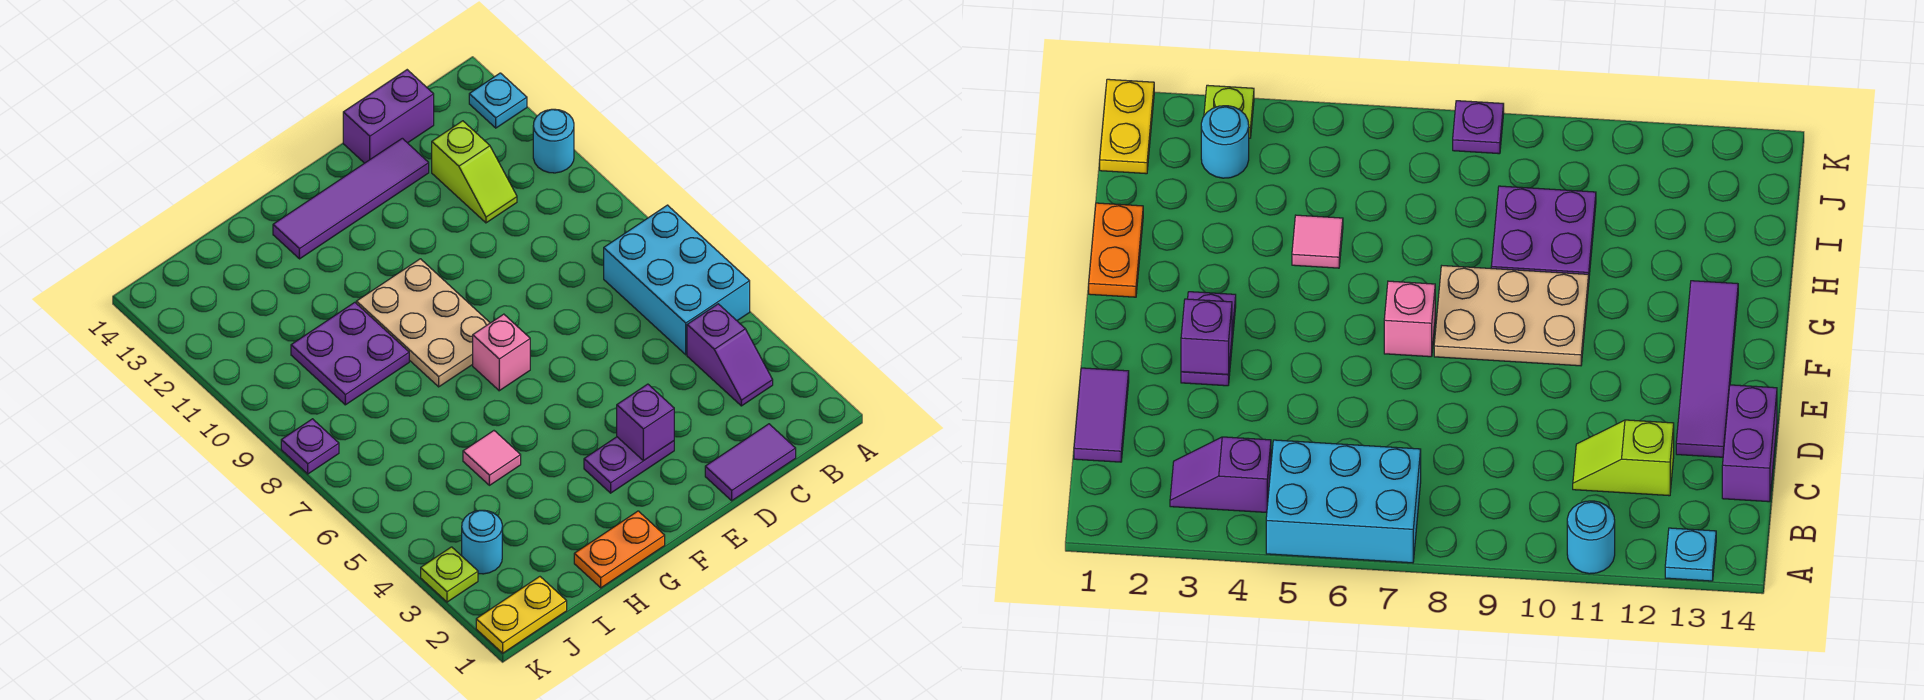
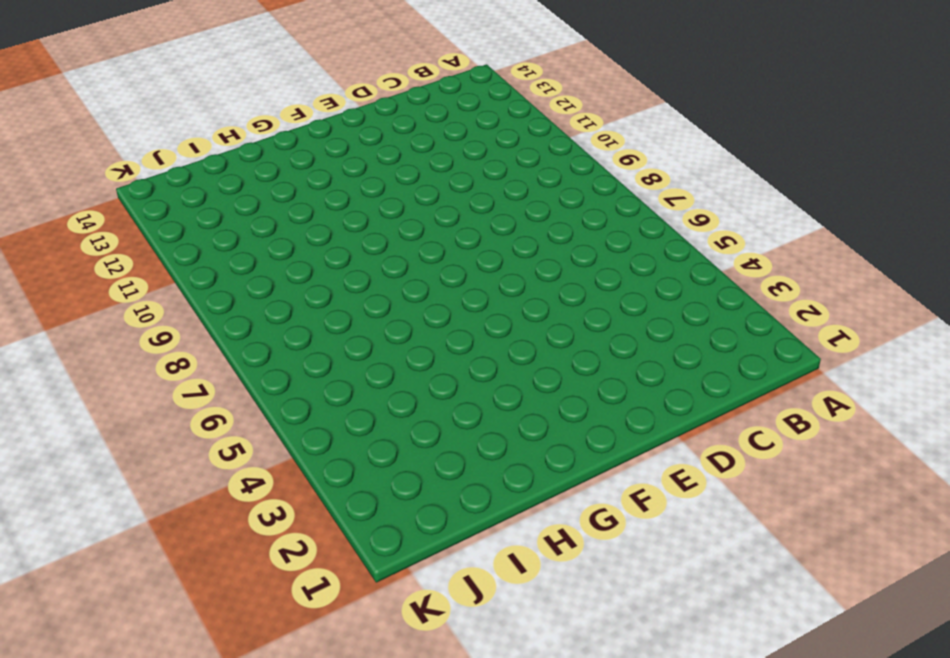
none -> cyan brick A5:B7 level 1
none -> cyan round brick A11 level 1
none -> cyan plate A13 level 1

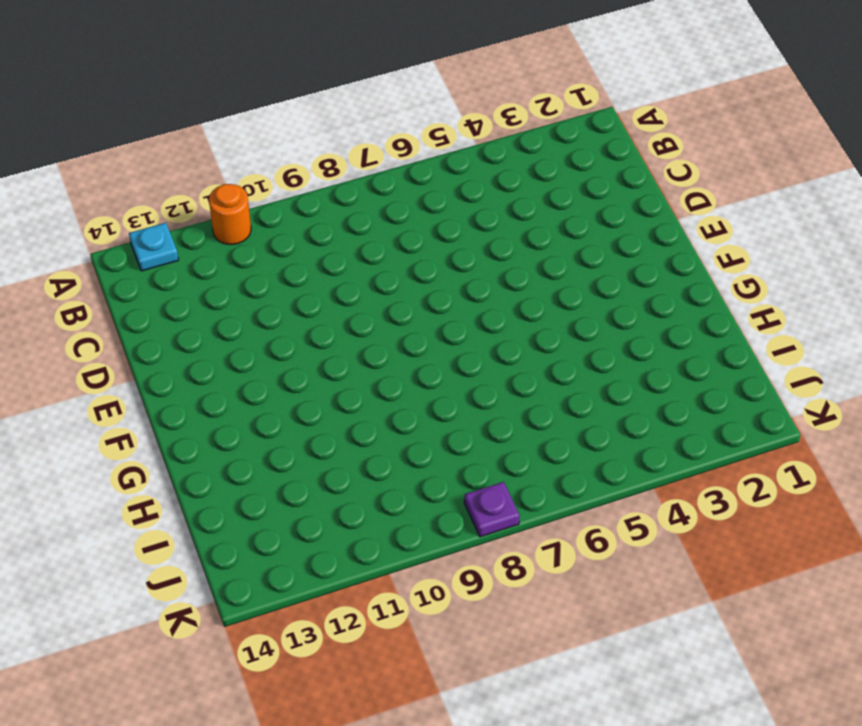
orange round brick A11 level 1 -> cyan round brick A11 level 1
none -> cyan brick A5:B7 level 1
none -> purple slope B3:B4 level 1 top 4
none -> purple tile C1:D1 level 1

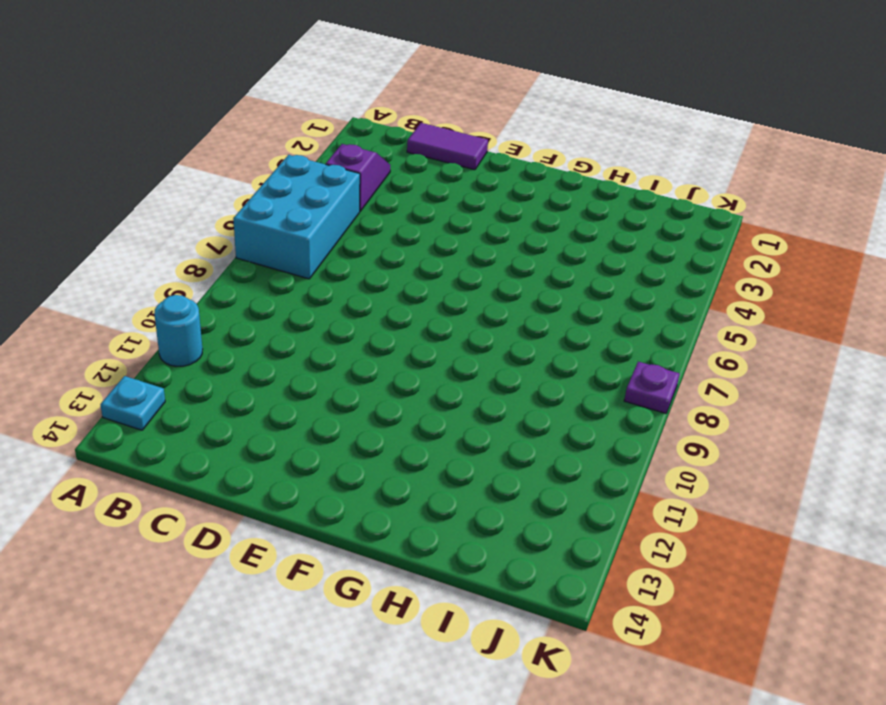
none -> lime slope C11:C12 level 1 top 12
none -> purple brick C14:D14 level 1
none -> purple tile D13:G13 level 1

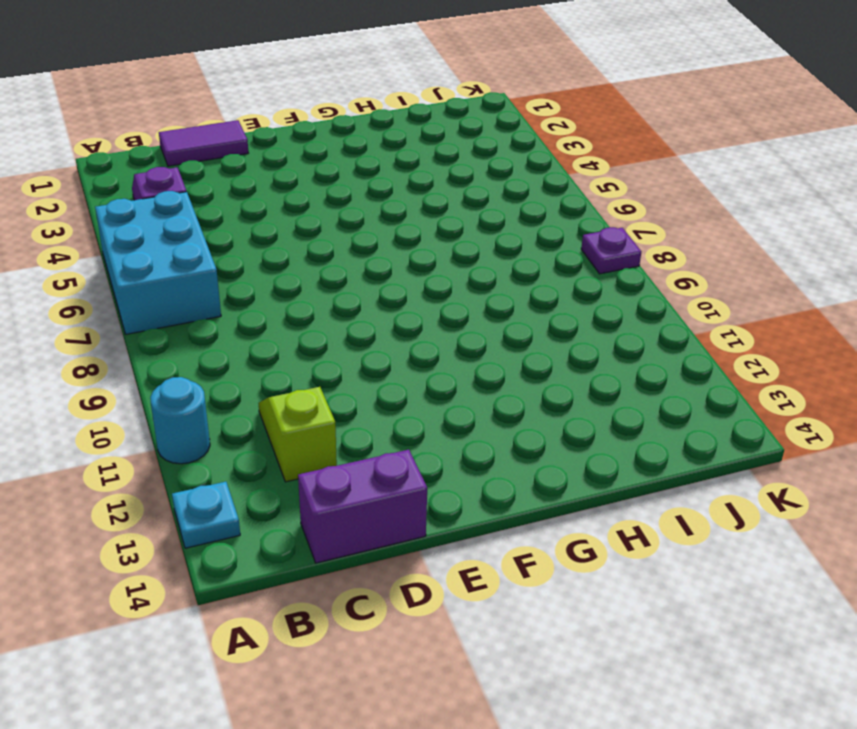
none -> purple tile D13:G13 level 1
none -> purple plate E3:F3 level 1
none -> pink brick F7 level 1

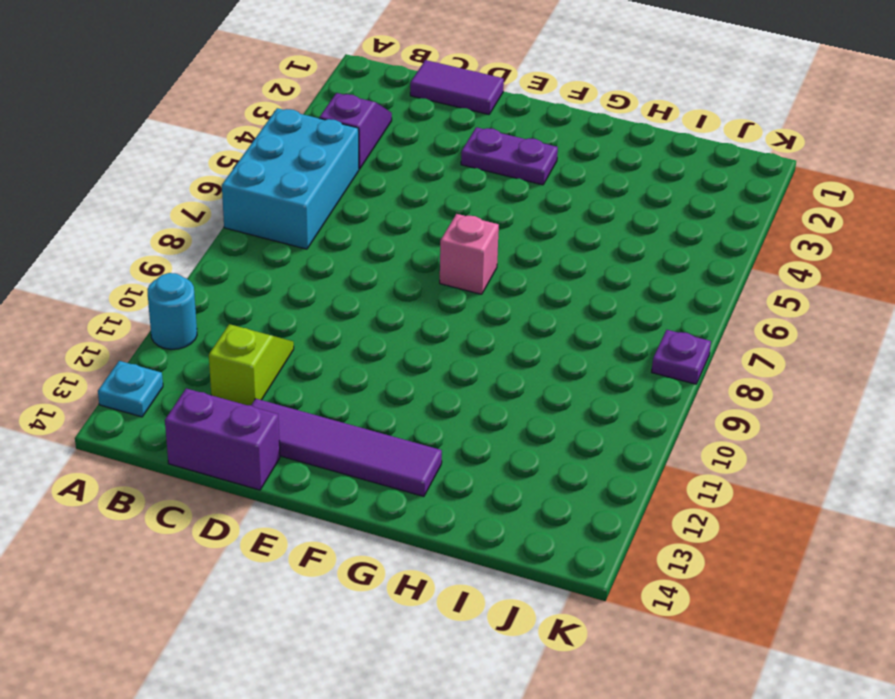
none -> tan plate F8:G10 level 1
none -> orange plate G1:H1 level 1
none -> pink tile H5 level 1

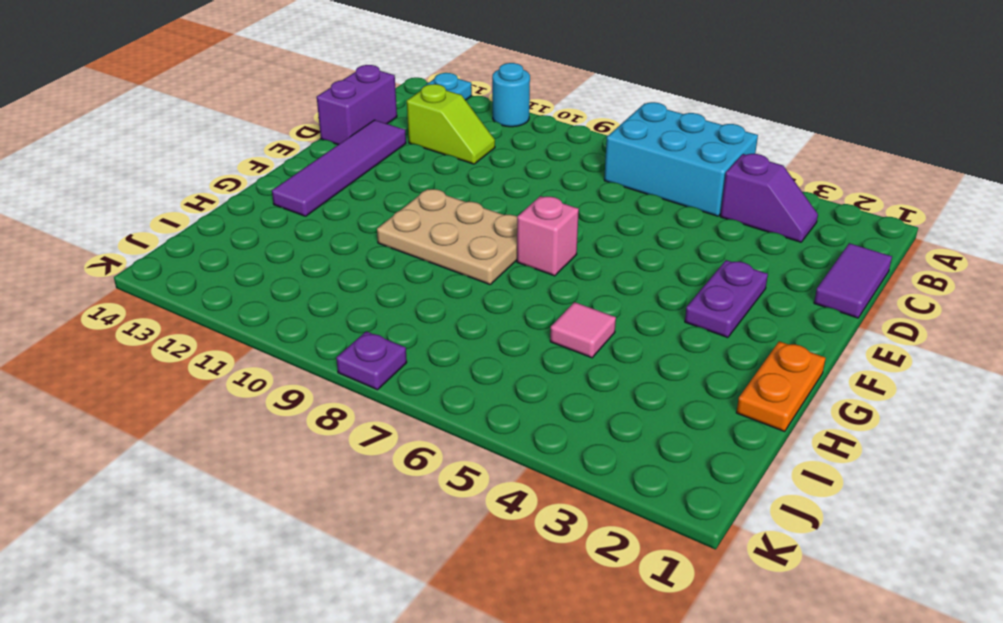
none -> purple plate H9:I10 level 1
none -> yellow plate J1:K1 level 1
none -> cyan round brick J3 level 1

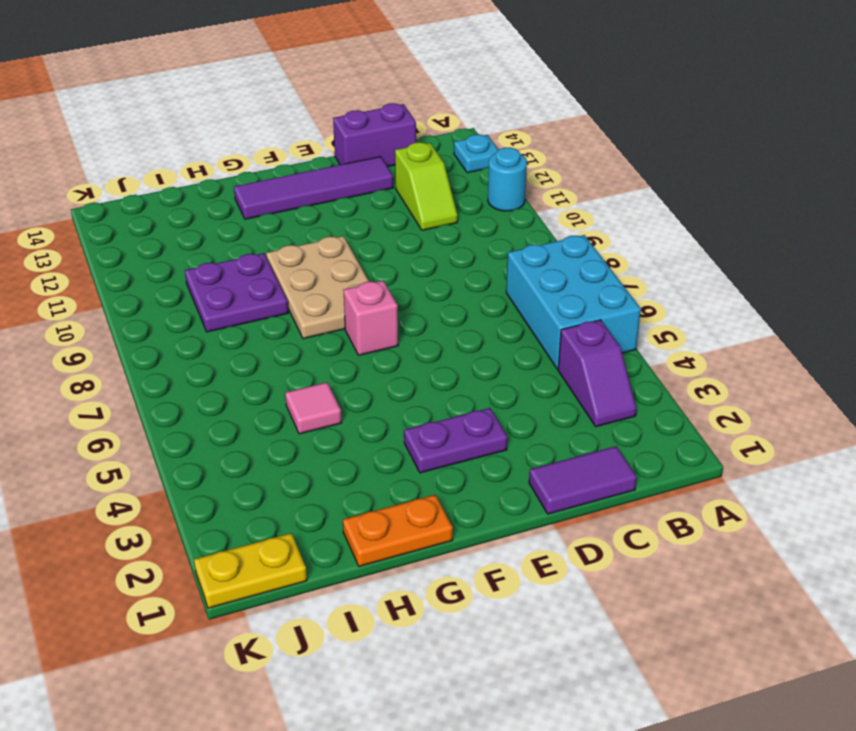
none -> cyan round brick J3 level 1
none -> lime plate K3 level 1
none -> purple plate K8 level 1

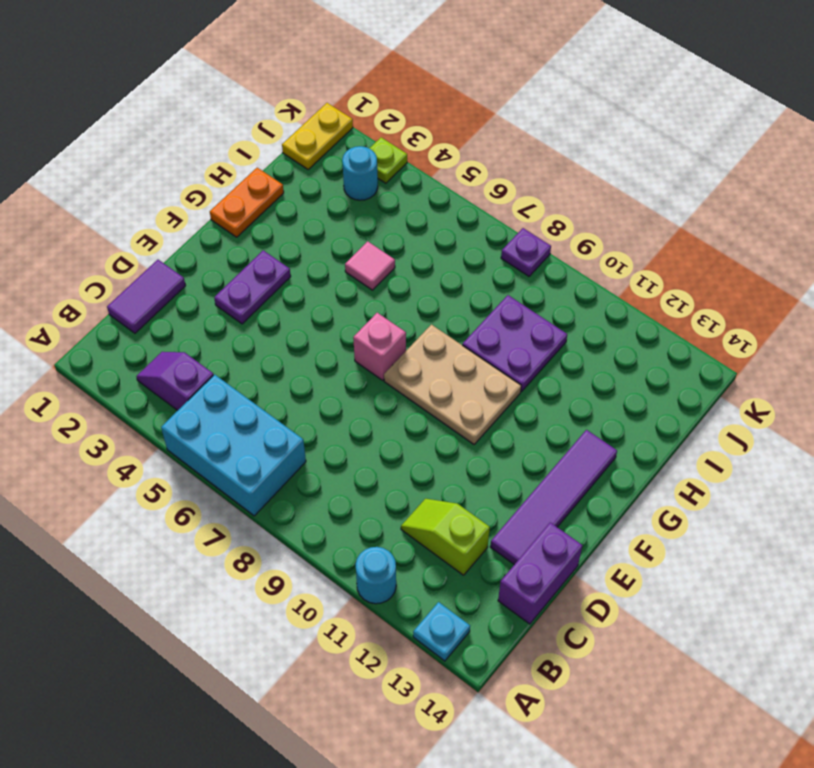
none -> purple brick E3 level 2

